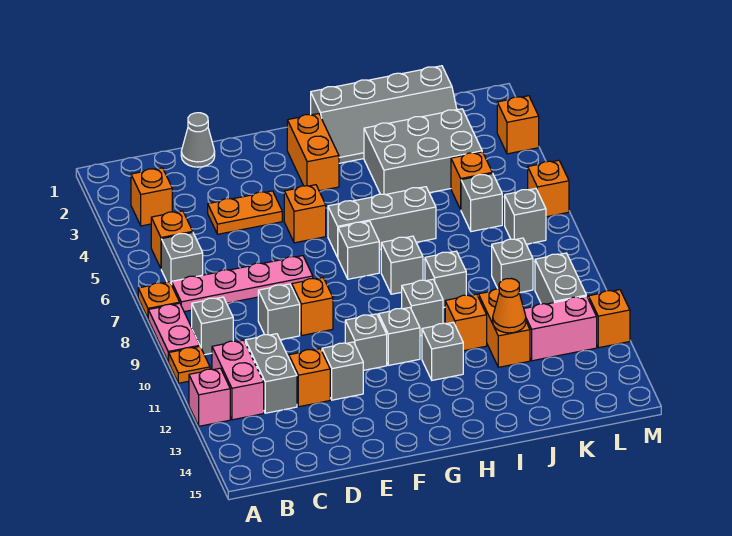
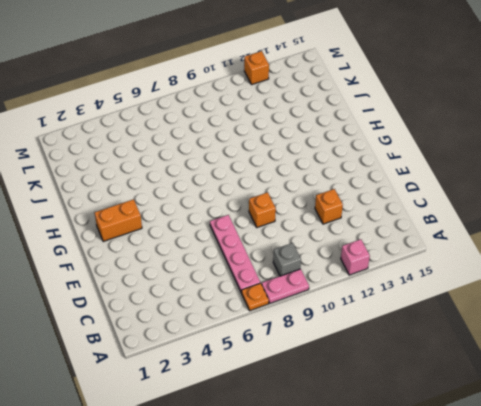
none -> orange plate A10 level 1
none -> orange brick B3 level 1
none -> orange brick B5 level 1
none -> grey brick B6 level 1

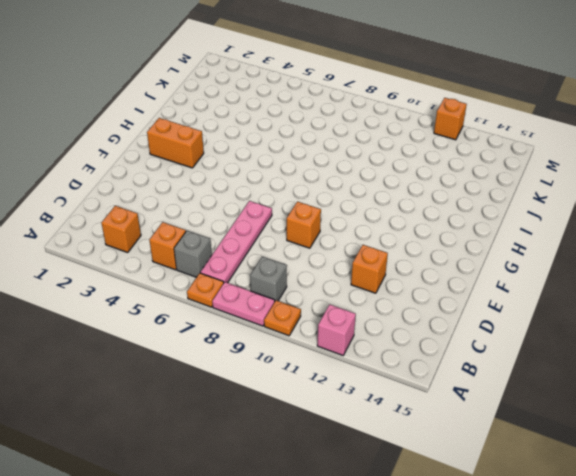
none -> pink brick B11:B12 level 1
none -> grey brick C11:C12 level 1
none -> grey cone D1 level 1
none -> orange plate D4:E4 level 1

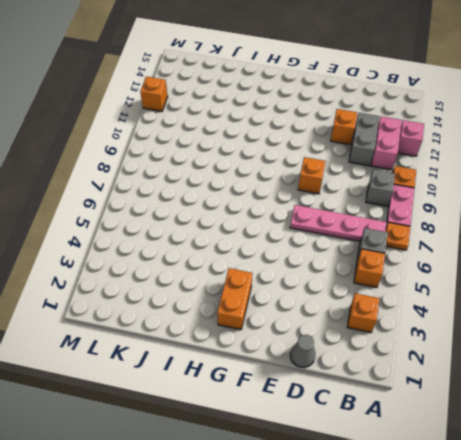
none -> orange plate D4:E4 level 1
none -> grey brick D9 level 1
none -> grey brick E12 level 1
none -> orange brick F5 level 1

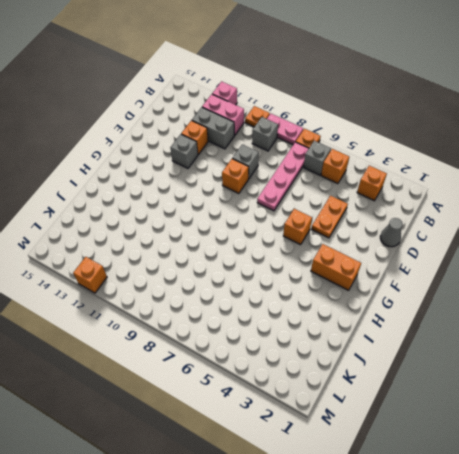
none -> grey brick F11 level 1
none -> grey brick G6:I6 level 1
none -> grey brick G7 level 1
none -> grey brick G11 level 1

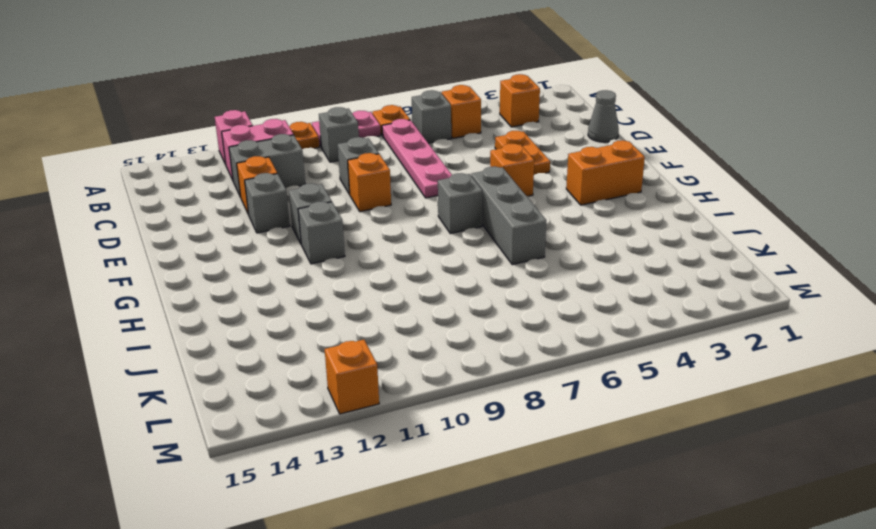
none -> grey slope H1:K2 level 1 top 1
none -> grey brick H8 level 1
none -> grey brick H10 level 1
none -> grey brick H12 level 1

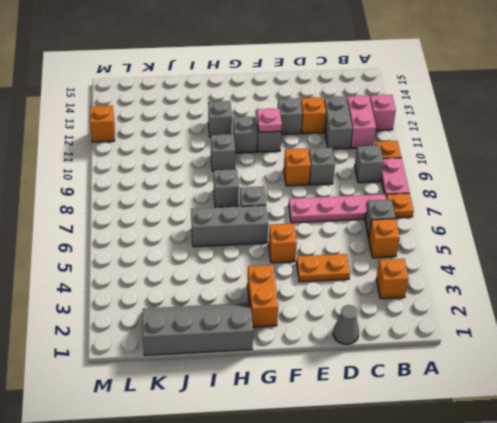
pink plate F11 level 2 -> none
none -> grey brick I3:K4 level 1
none -> grey brick I9 level 1
none -> orange brick I11 level 1
none -> orange brick J11:J12 level 1

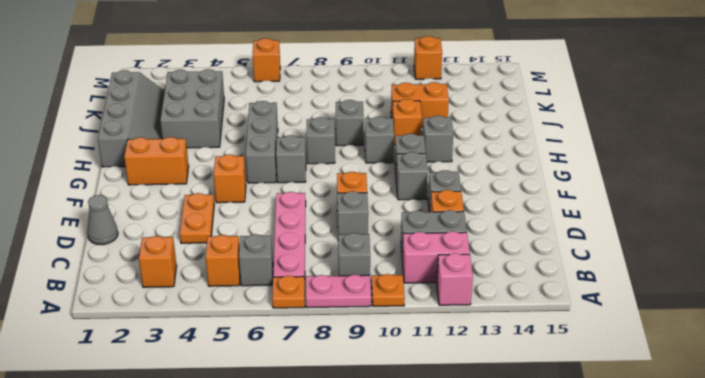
none -> orange brick K5 level 1
none -> grey brick K6 level 1
none -> grey brick K9 level 1
none -> pink brick K12:L12 level 1

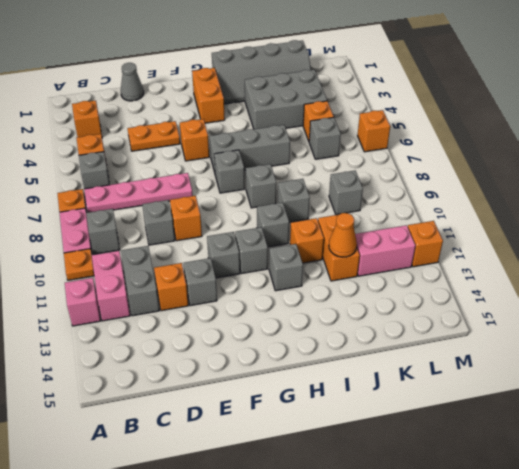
none -> grey brick L7 level 1
none -> grey brick L10:L11 level 1
none -> orange brick M3 level 1

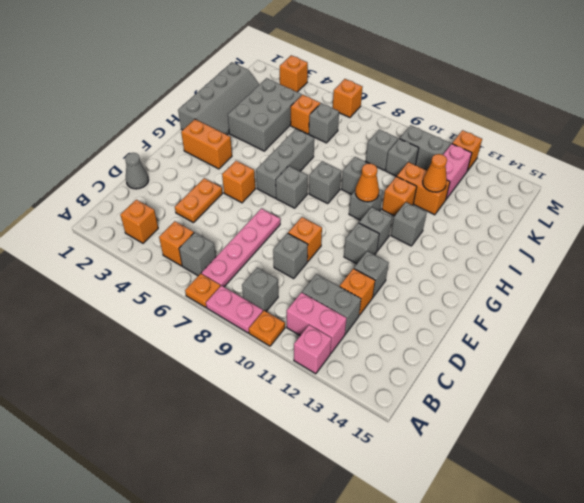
orange cone H10 level 2 -> none
grey brick K10 level 1 -> grey brick L7 level 1

